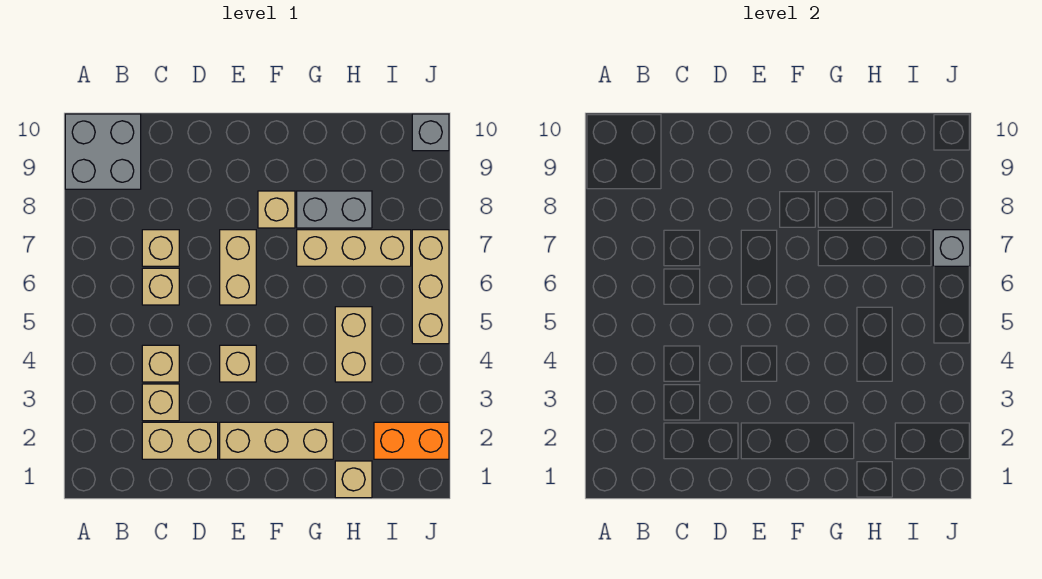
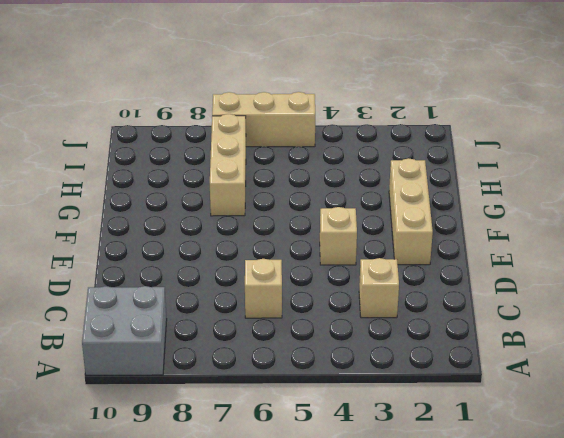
none -> tan brick C2:D2 level 1
none -> tan brick C4 level 1
none -> tan brick C7 level 1

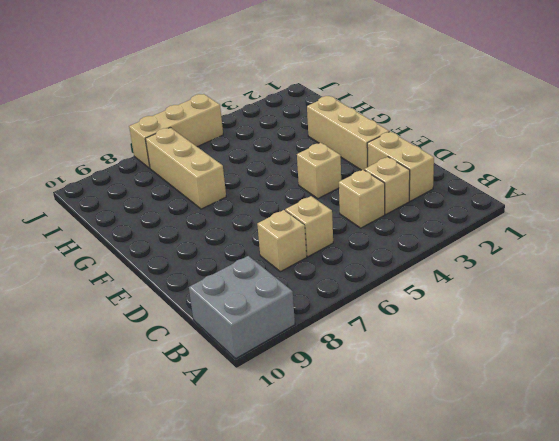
none -> tan brick E6:E7 level 1
none -> tan brick F8 level 1
none -> grey brick G8:H8 level 1

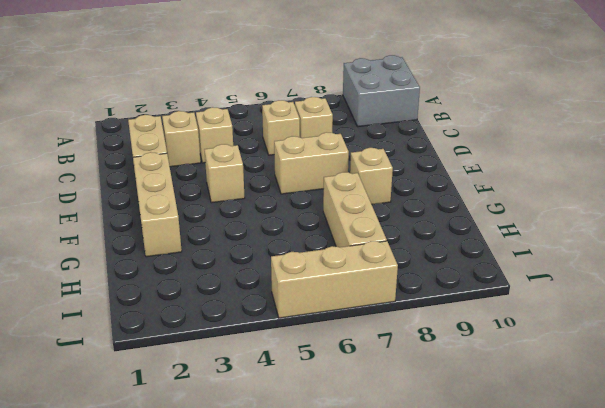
none -> grey brick G8:H8 level 1
none -> tan brick H1 level 1
none -> tan brick H4:H5 level 1

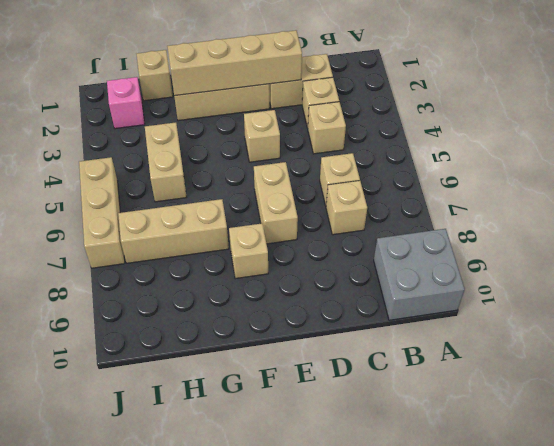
tan brick D2:G2 level 2 -> none
pink brick I2 level 1 -> orange brick I2:J2 level 1
none -> grey brick G8:H8 level 1
none -> grey brick J10 level 1
none -> grey brick J7 level 2

